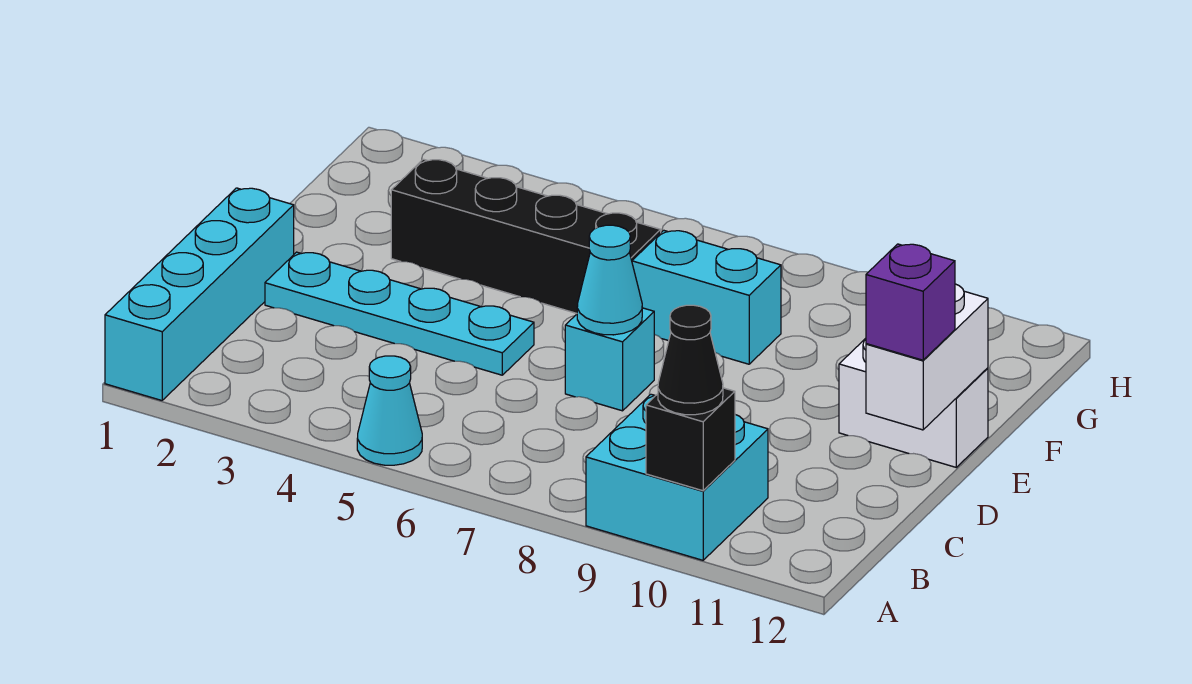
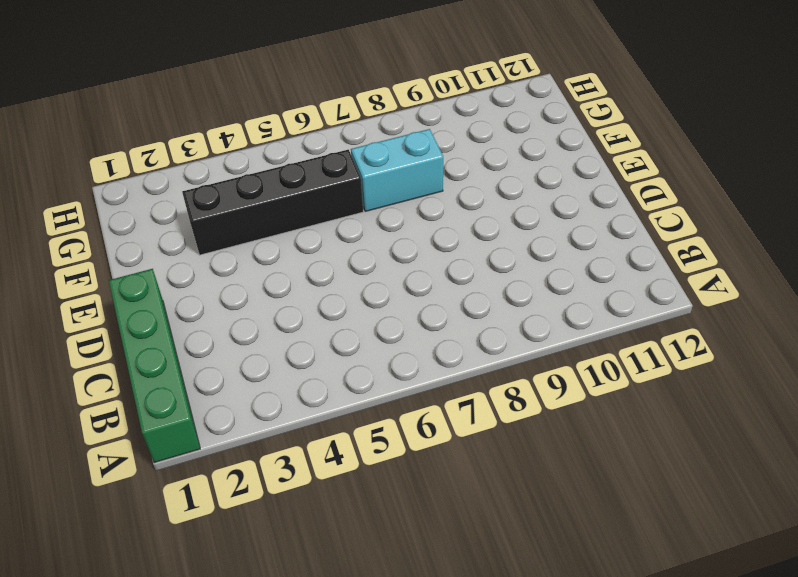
green brick A1:D1 level 1 -> cyan brick A1:D1 level 1
none -> cyan cone A5 level 1
none -> cyan brick A9:B10 level 1
none -> cyan plate D2:D5 level 1

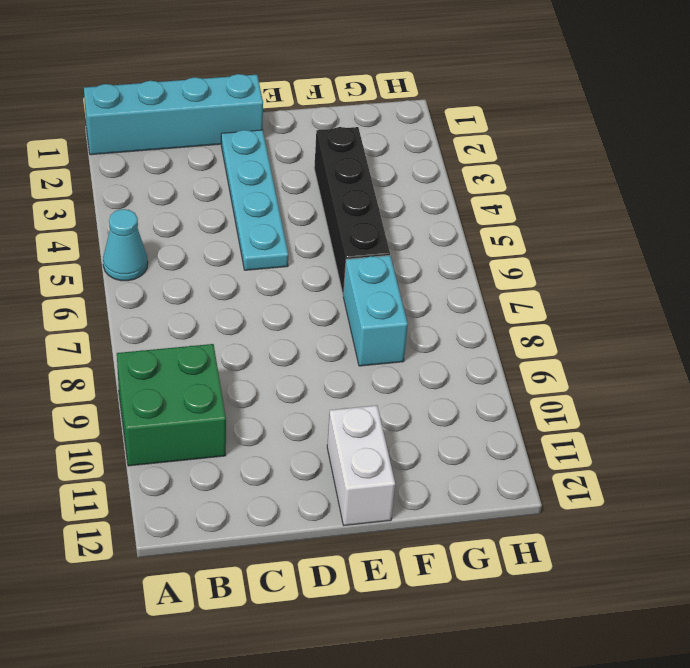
green brick A9:B10 level 1 -> cyan brick A9:B10 level 1
none -> cyan brick D7 level 1
none -> black brick A10 level 2
none -> cyan cone D7 level 2

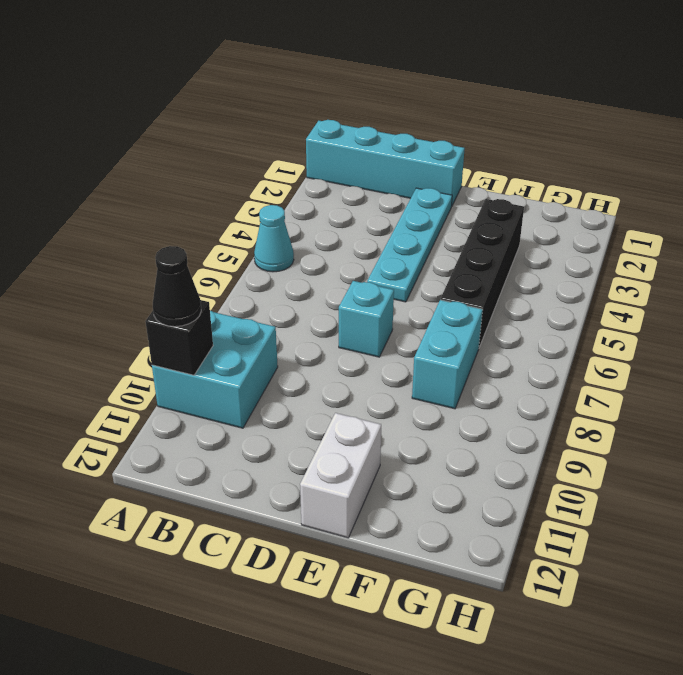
none -> cyan cone D7 level 2
none -> white brick D12:E12 level 2
none -> purple brick D12 level 3

